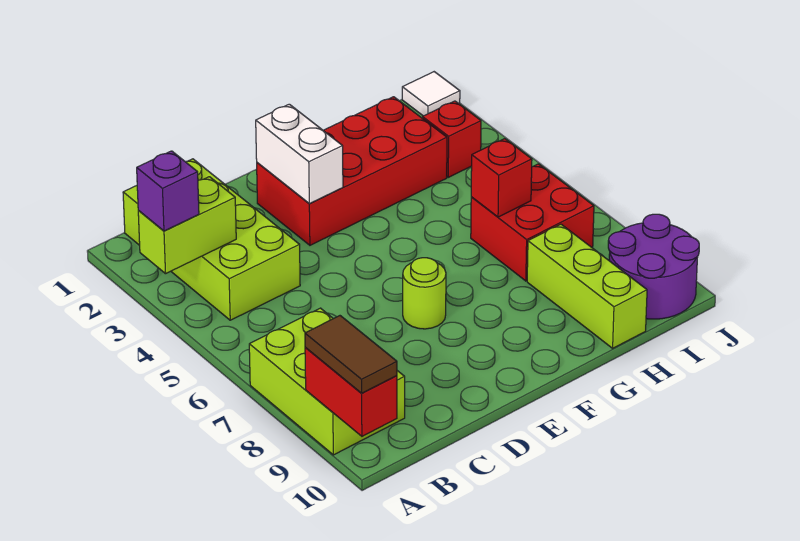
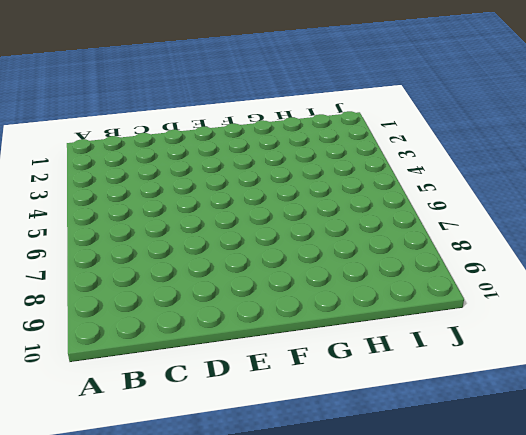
none -> lime brick A7:B9 level 1
none -> lime brick B1:C4 level 1
none -> red brick E2:H3 level 1

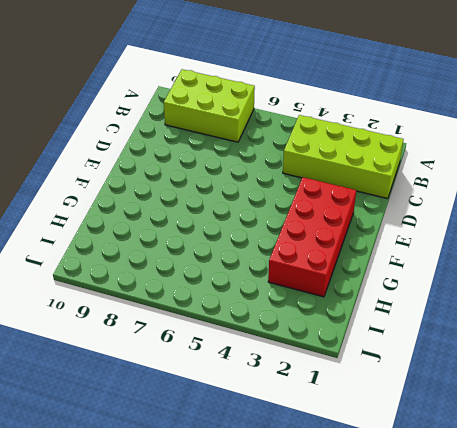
none -> lime round brick E7 level 1
none -> red brick H6:I7 level 1
none -> lime brick H8:H10 level 1

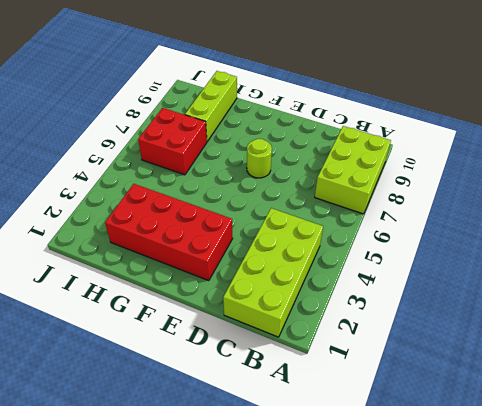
none -> red brick I3 level 1
none -> purple round brick I9:J10 level 1
none -> white tile J1 level 1

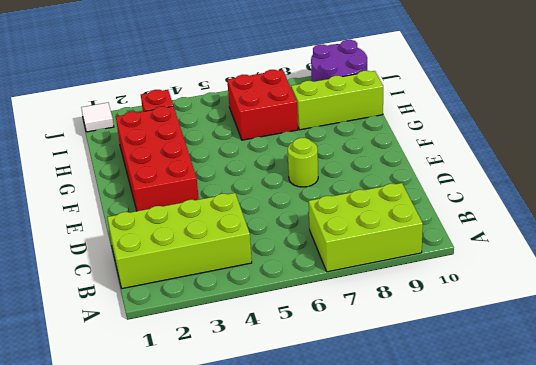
none -> lime brick A3:B3 level 2
none -> red brick A9:A10 level 2
none -> white brick E2:E3 level 2

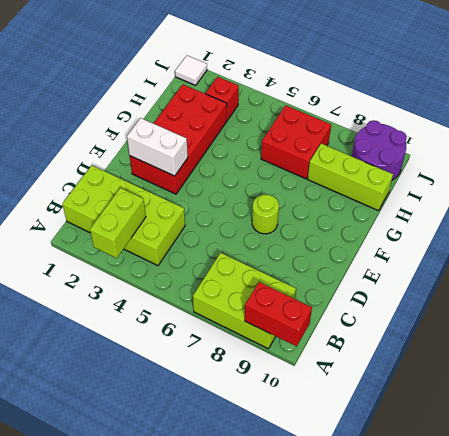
none -> red brick H6 level 2
none -> purple brick A3 level 3
none -> brown tile A9:A10 level 3

